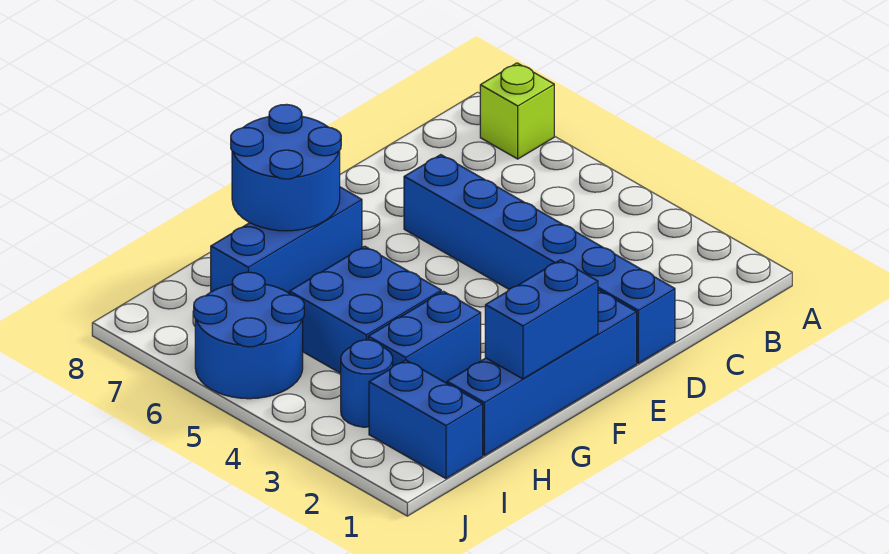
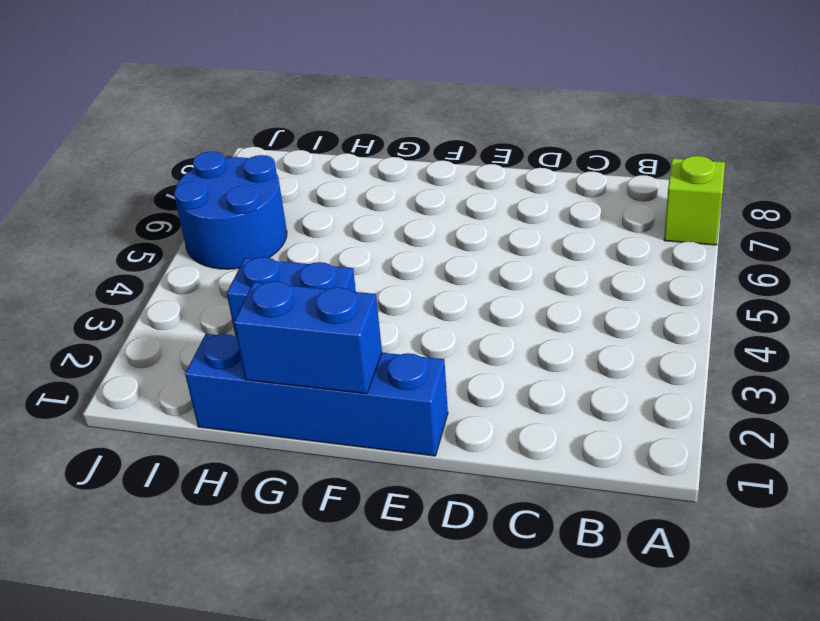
none -> blue brick D1:D6 level 1
none -> blue brick F7:H7 level 1

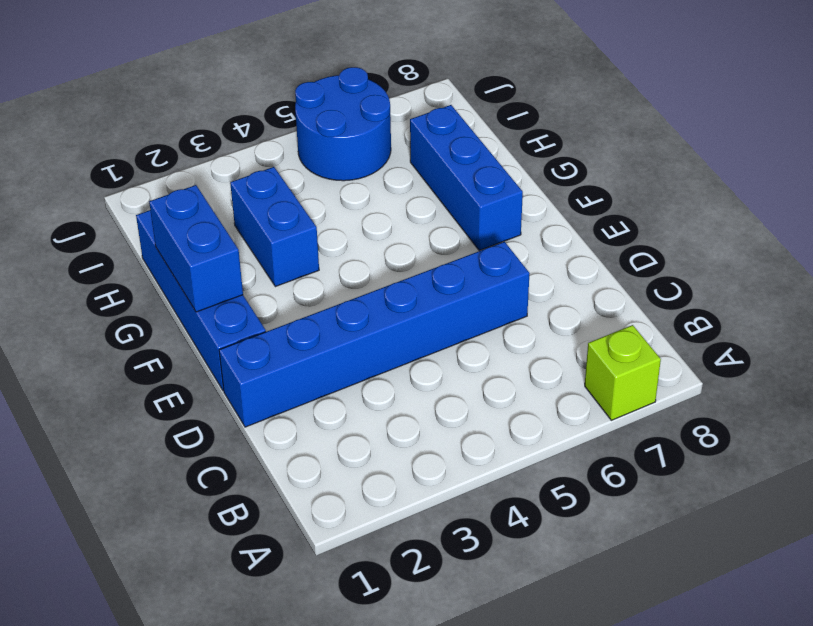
none -> blue brick G4:H5 level 1
none -> blue brick I1:I2 level 1

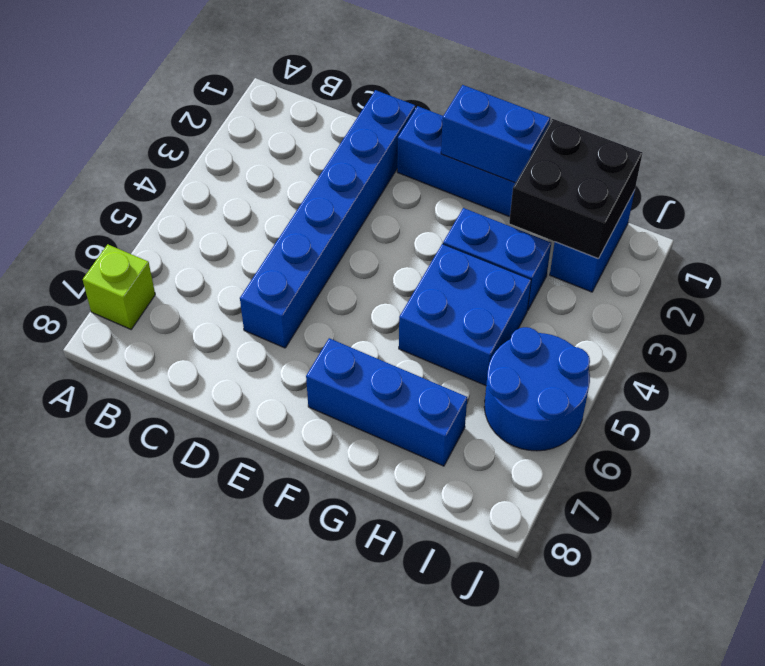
black brick H1:I2 level 2 -> none
none -> blue round brick I3 level 1
none -> blue round brick F7:G8 level 2

